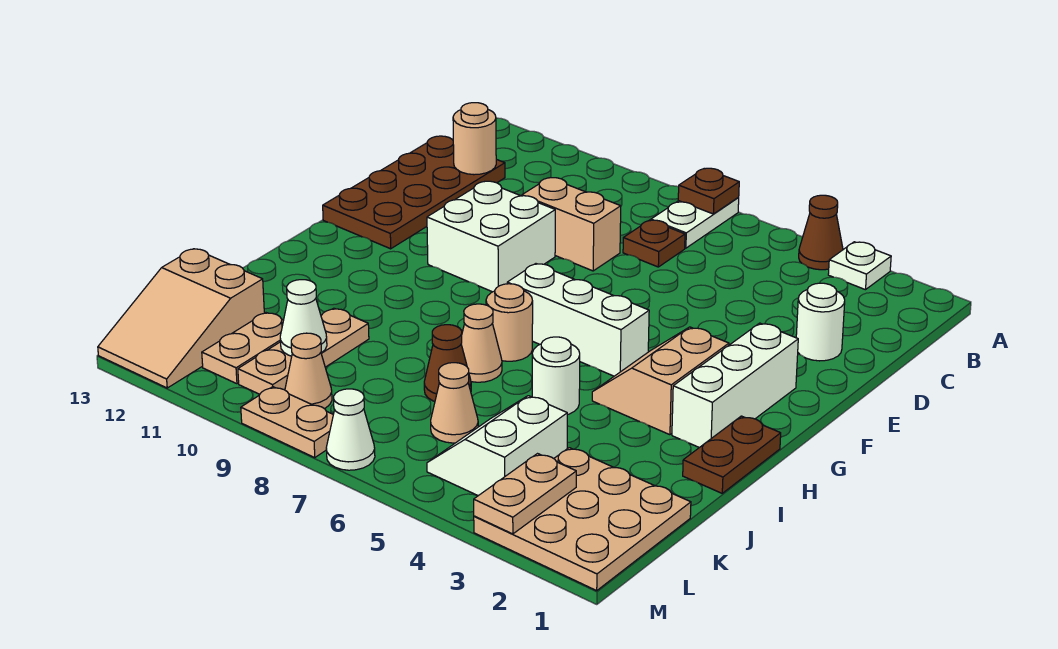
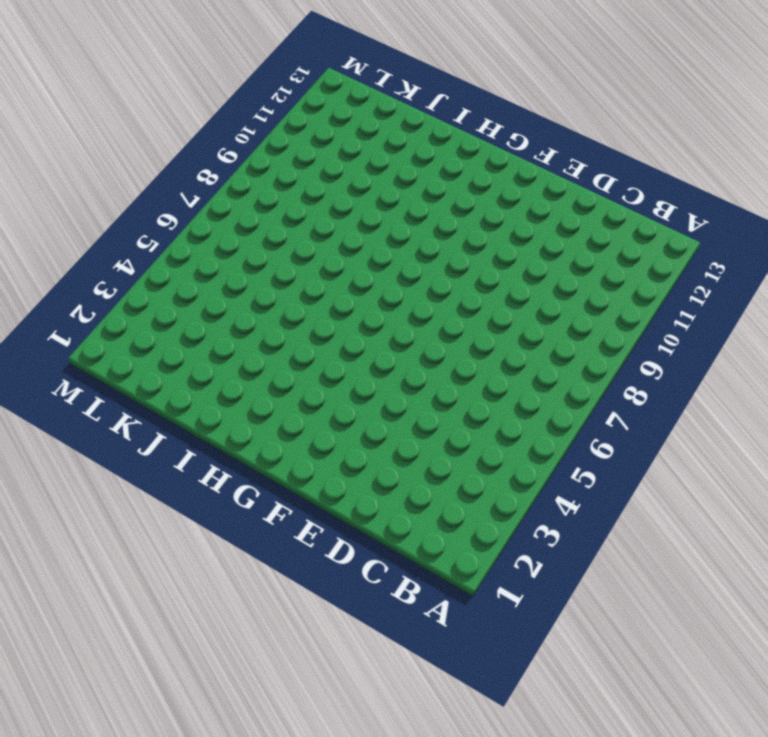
none -> white plate A3 level 1
none -> brown cone A4 level 1
none -> white plate A7:B7 level 1

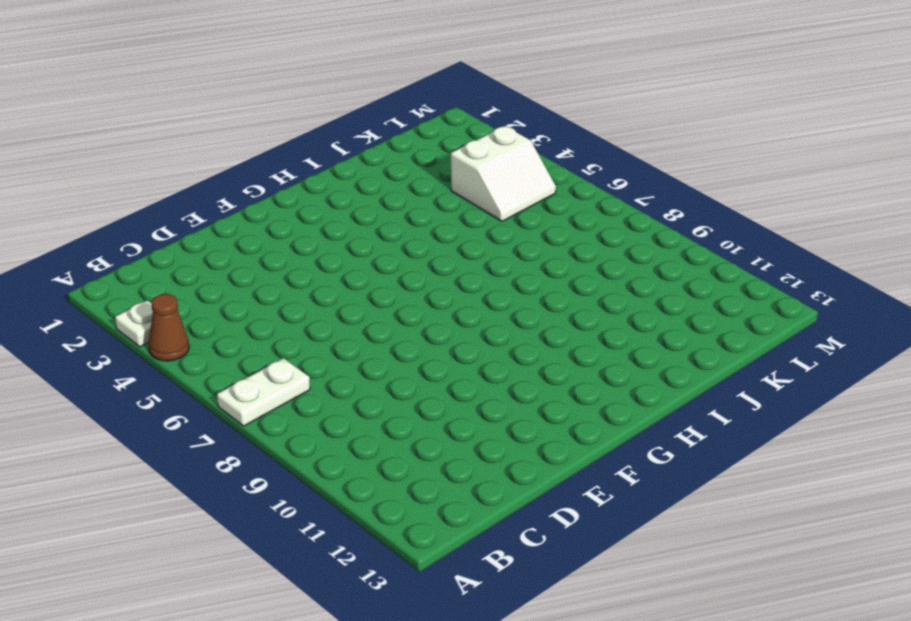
none -> brown plate C7 level 1
none -> brown plate C12:F13 level 1
none -> white round brick D2 level 1

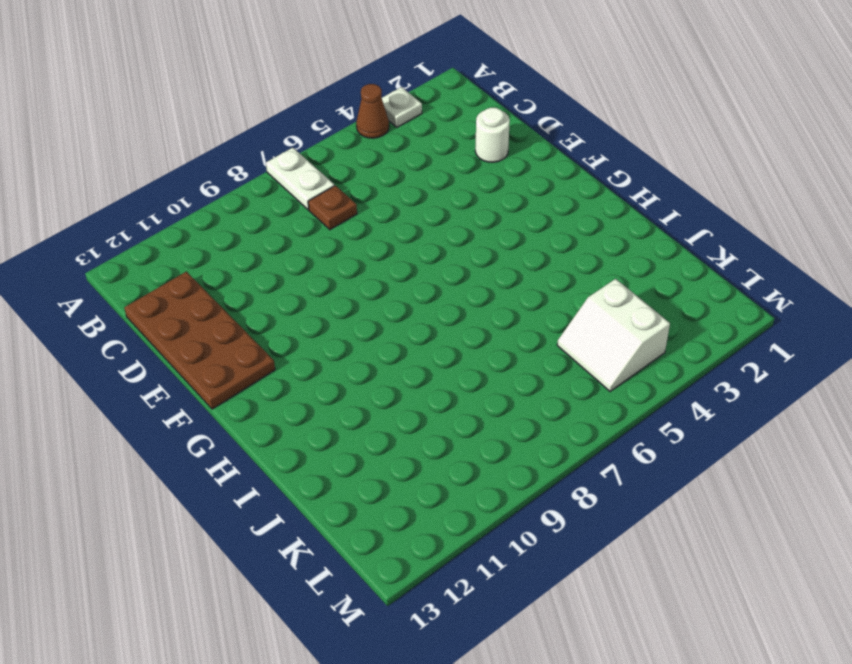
none -> tan brick D8:D9 level 1
none -> white brick E9:F10 level 1
none -> white brick F2:H2 level 1

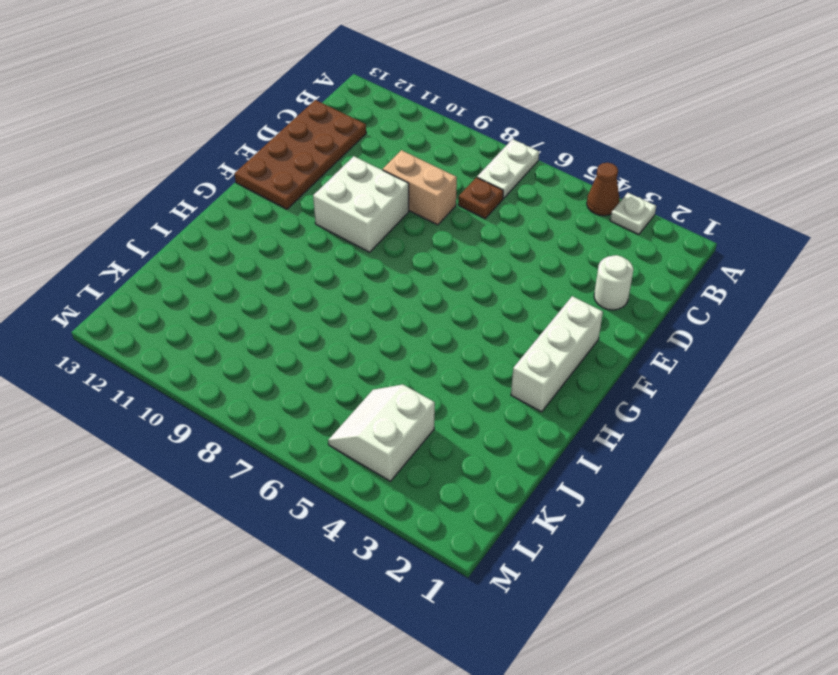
none -> tan slope G3:H4 level 1 top 3
none -> white brick G5:G7 level 1
none -> brown plate H1:I1 level 1

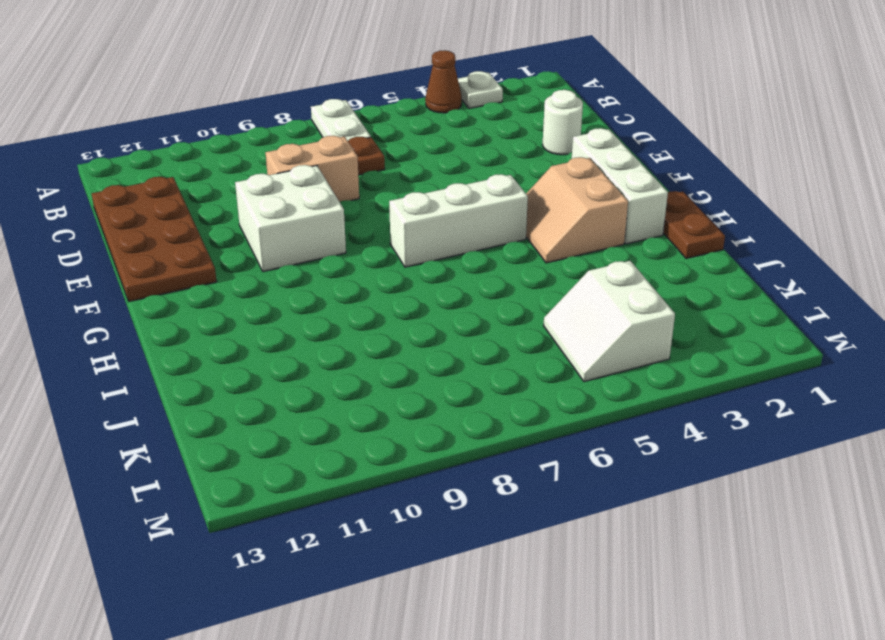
none -> tan round brick H7 level 1
none -> white round brick I5 level 1
none -> tan cone I7 level 1

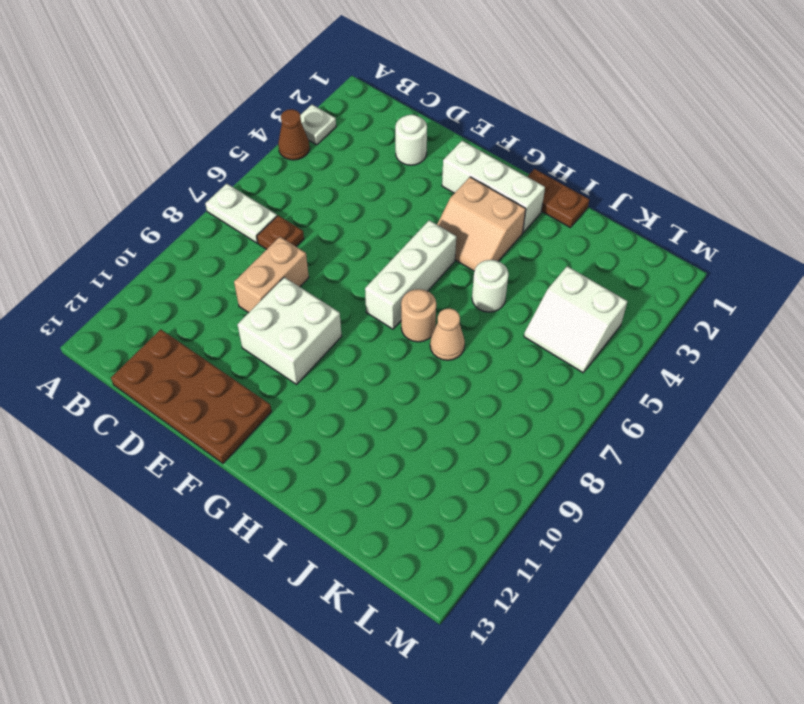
none -> brown cone J7 level 1
none -> tan plate J10:L10 level 1
none -> tan plate K1:M3 level 1

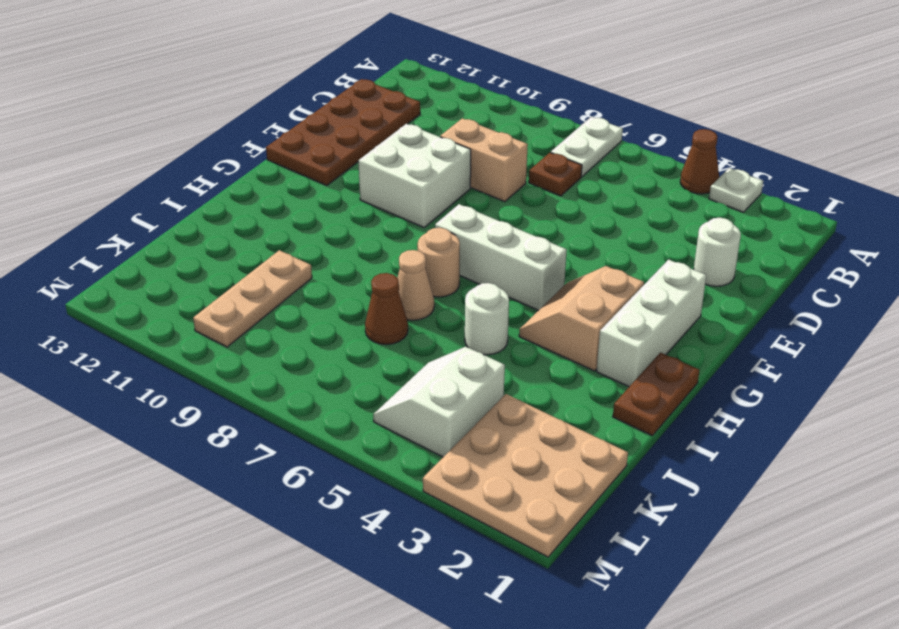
none -> tan cone K6 level 1
none -> tan plate K11:L11 level 1
none -> tan slope K12:M13 level 1 top K

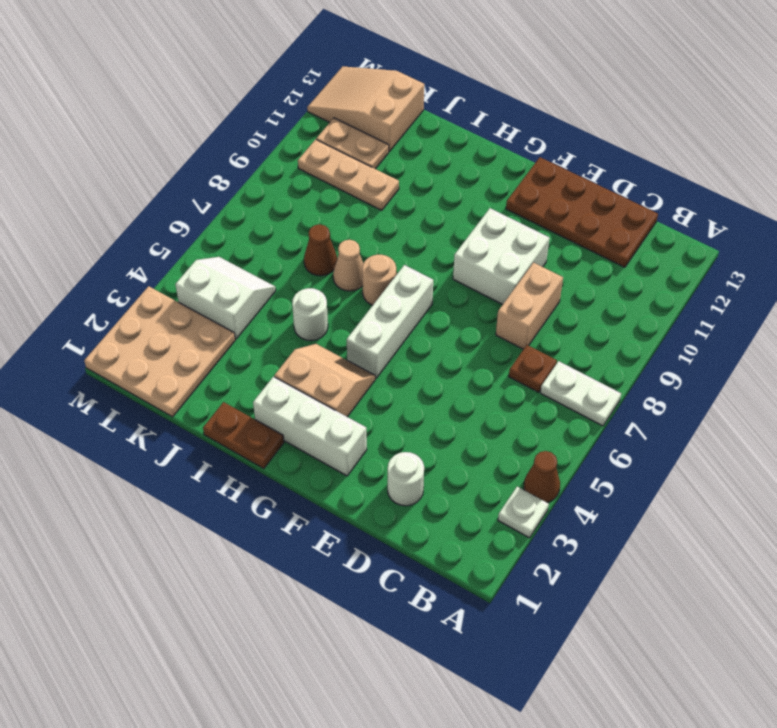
none -> tan cone K6 level 1
none -> tan cone L9 level 1
none -> white cone M7 level 1

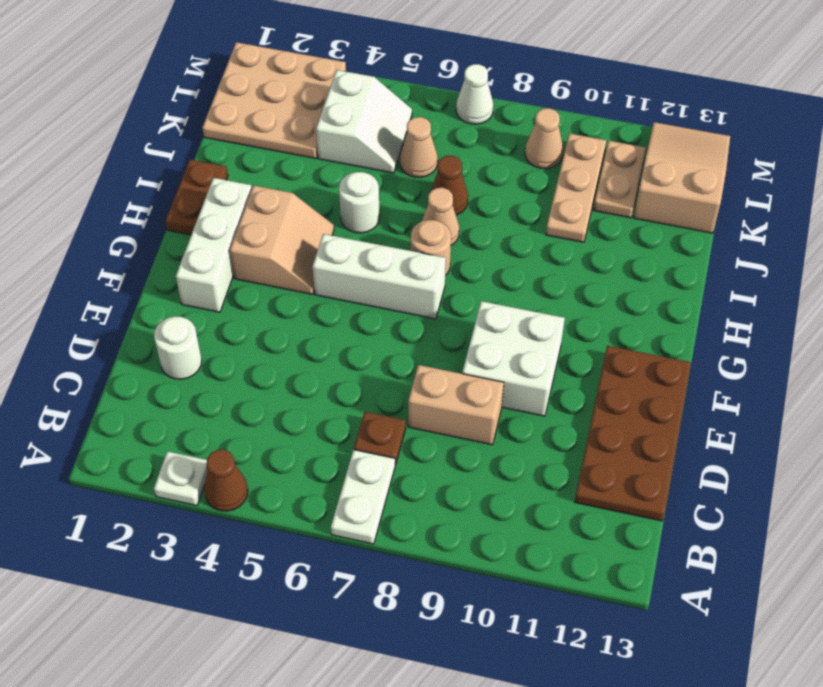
none -> tan plate M8:M9 level 1
none -> brown plate A7 level 2
none -> tan round brick C12 level 2

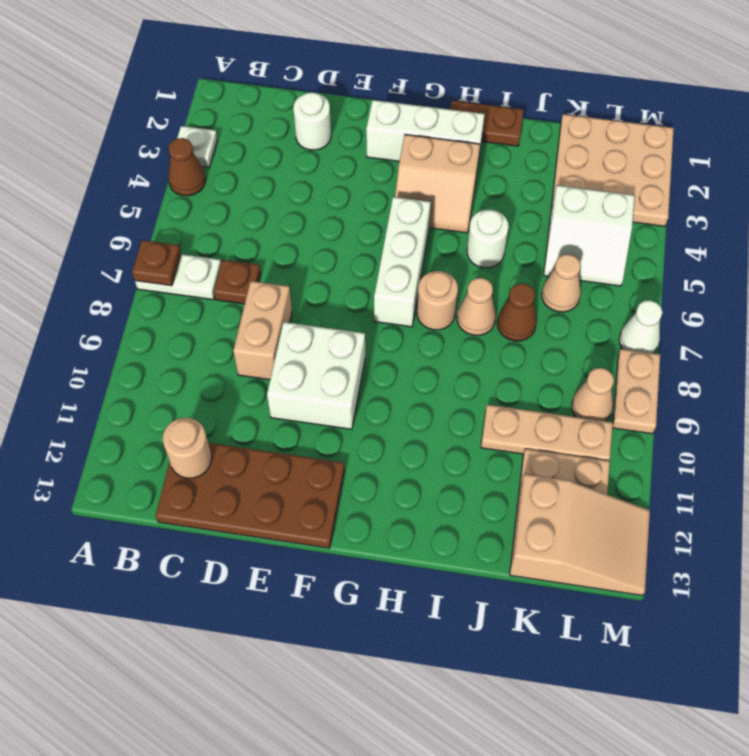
none -> white cone K10 level 2
none -> tan plate L3:M3 level 2

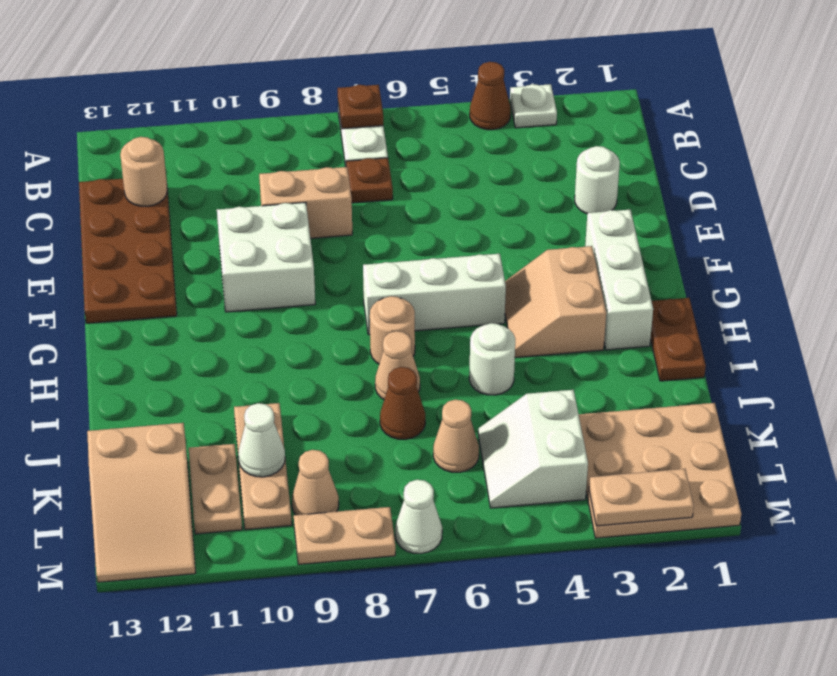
tan plate M2:M3 level 2 -> tan plate L3:M3 level 2

